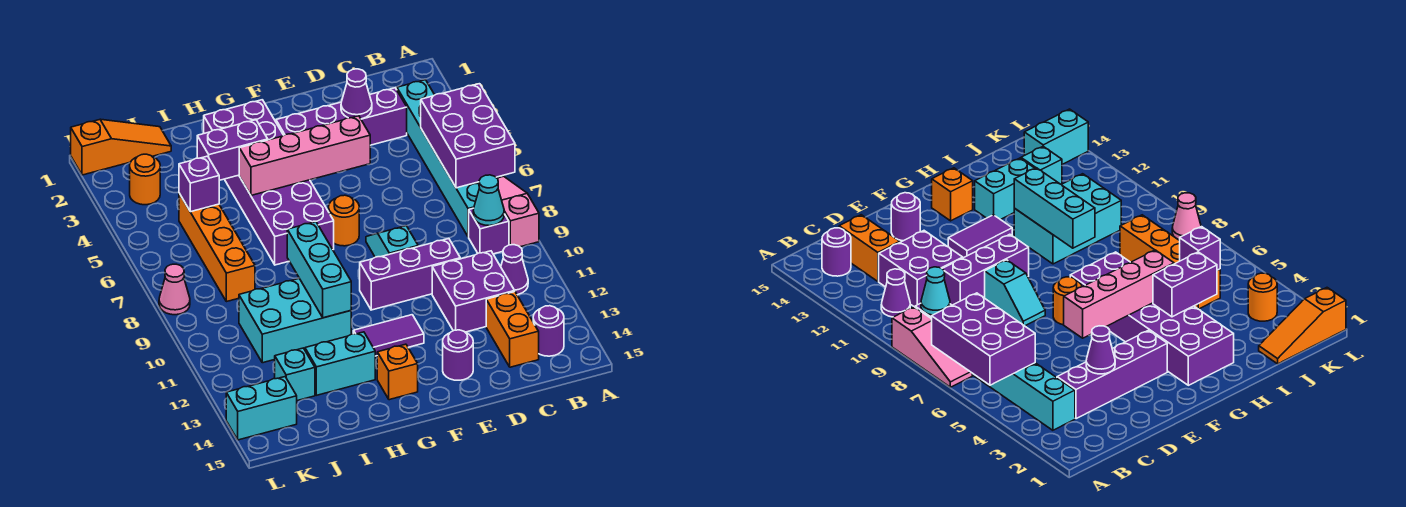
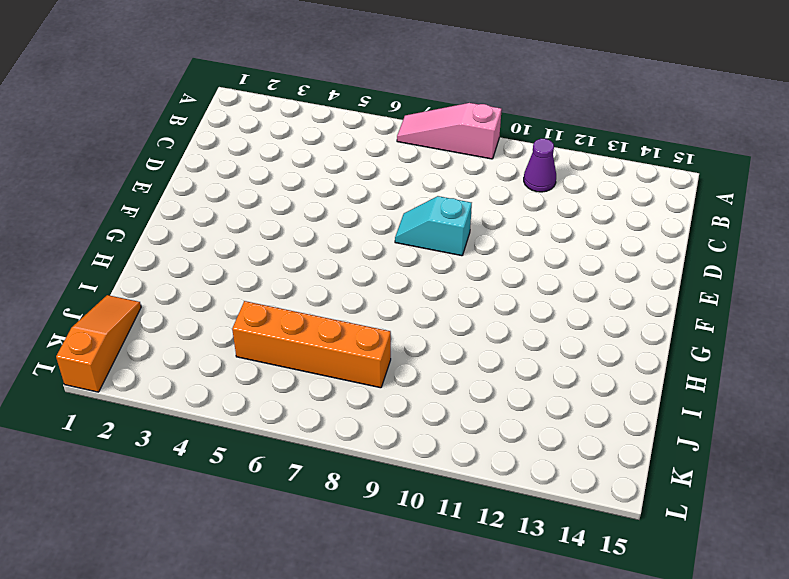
none -> cyan brick B3:B8 level 1
none -> purple brick B9 level 1
none -> purple round brick B14 level 1
none -> purple brick C3:F3 level 1

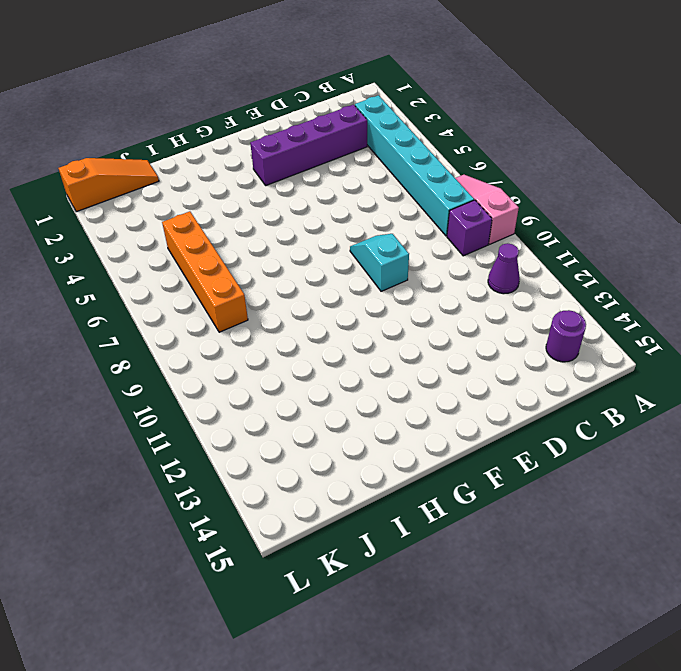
none -> purple brick C11:D12 level 1
none -> orange brick C13:C14 level 1
none -> purple brick D10:F10 level 1
none -> purple round brick E14 level 1

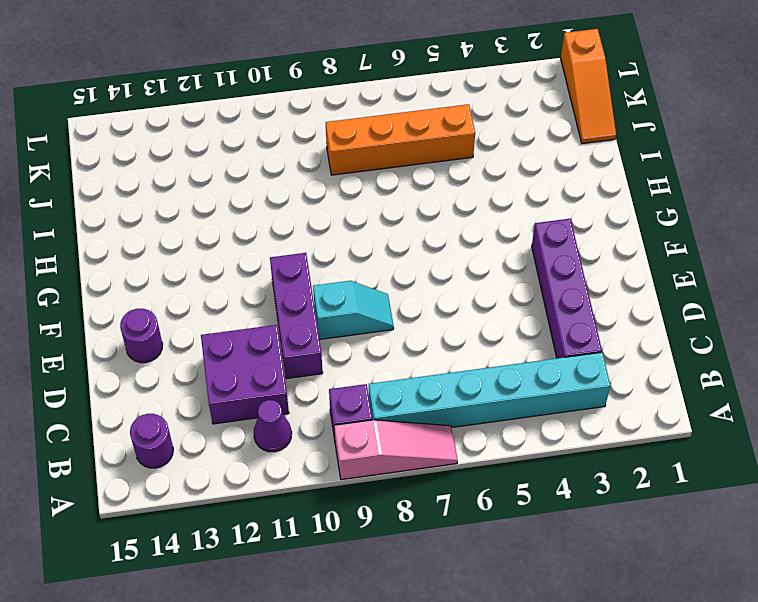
none -> orange brick C13:C14 level 1
none -> orange round brick F7 level 1
none -> purple tile F12:G12 level 1
none -> purple brick G2:H7 level 1

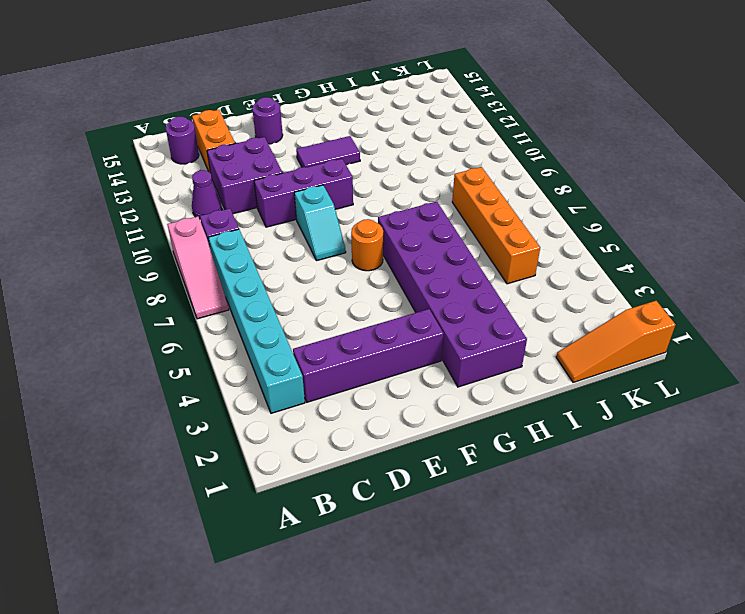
none -> orange brick G14 level 1
none -> cyan brick H10:J11 level 1
none -> cyan brick H13:I13 level 1
none -> cyan brick J13 level 1

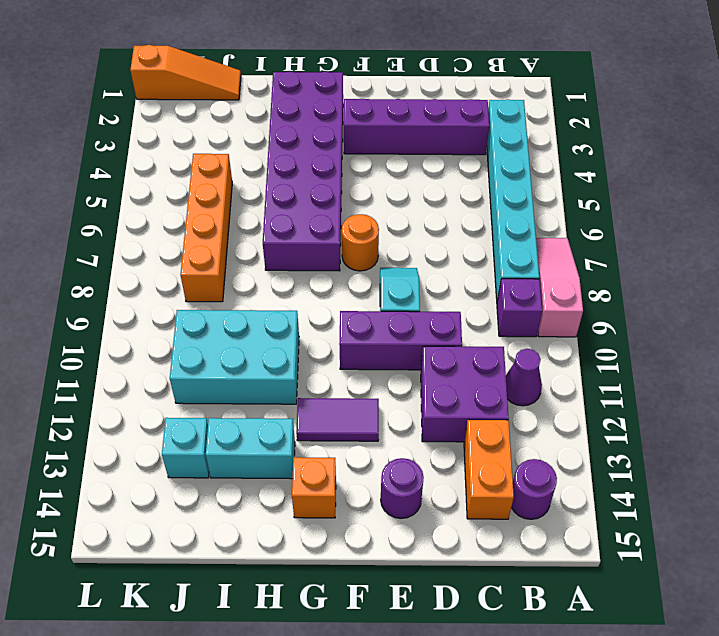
none -> orange round brick K3 level 1
none -> cyan brick K14:L14 level 1
none -> pink cone L8 level 1
none -> purple brick A5:B7 level 2

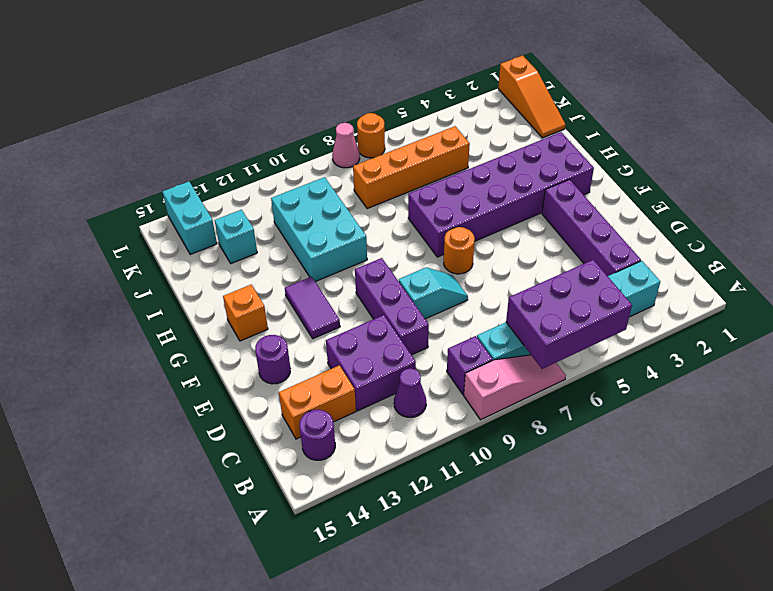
orange round brick L7 level 1 -> orange round brick K3 level 1
none -> cyan brick H13:I13 level 1
none -> cyan cone B9 level 2
none -> purple cone D3 level 2
none -> pink brick E5:H5 level 2

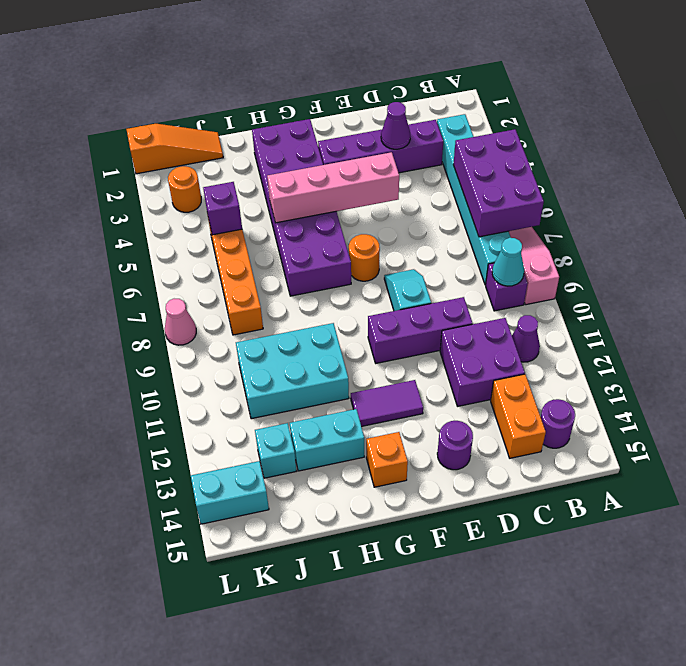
none -> purple brick H4:I4 level 2
none -> cyan brick H9:H11 level 2

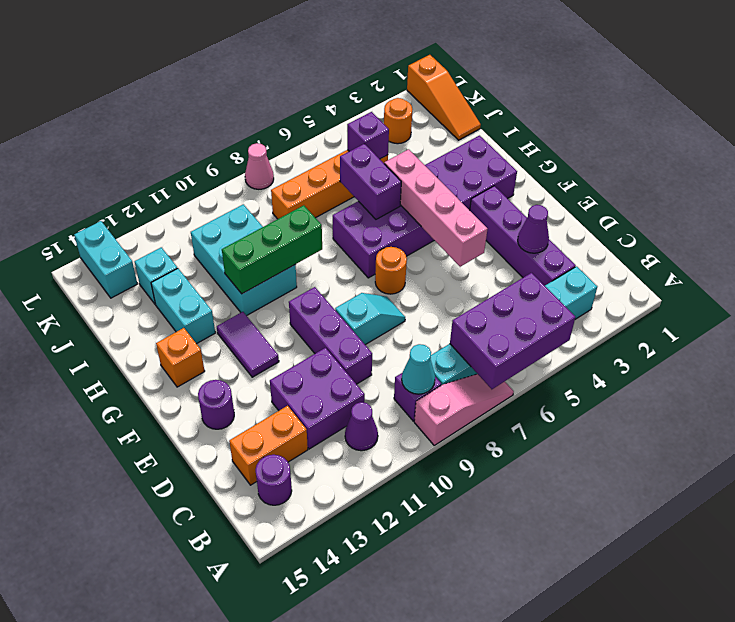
purple brick H6:I6 level 2 -> purple brick H4:I4 level 2
green brick H9:H11 level 2 -> cyan brick H9:H11 level 2

